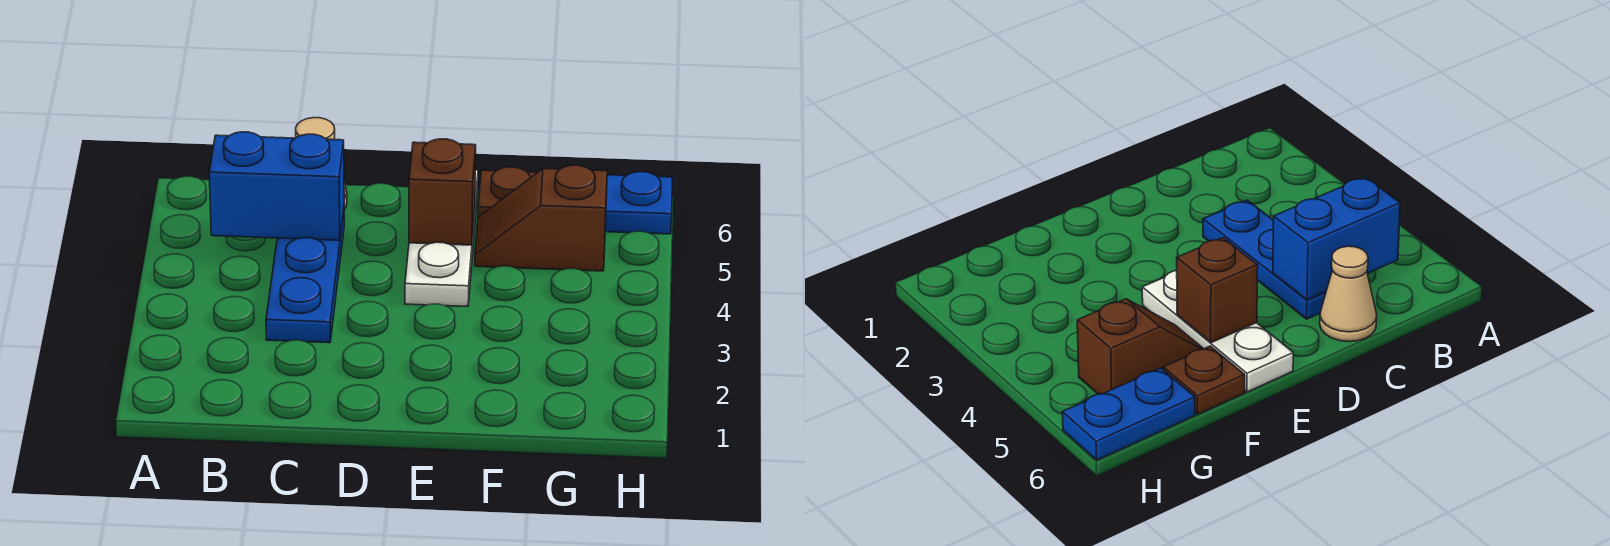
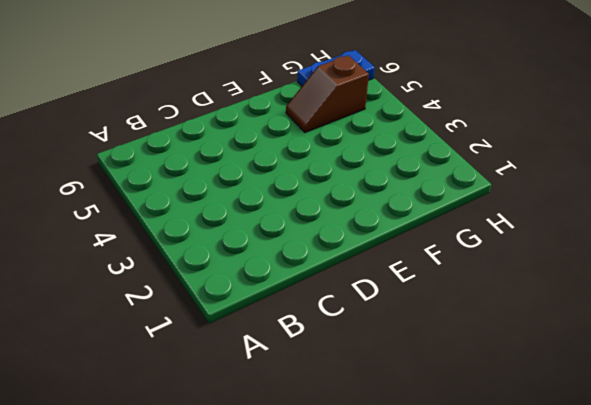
none -> blue plate C3:C5 level 1
none -> tan cone C6 level 1

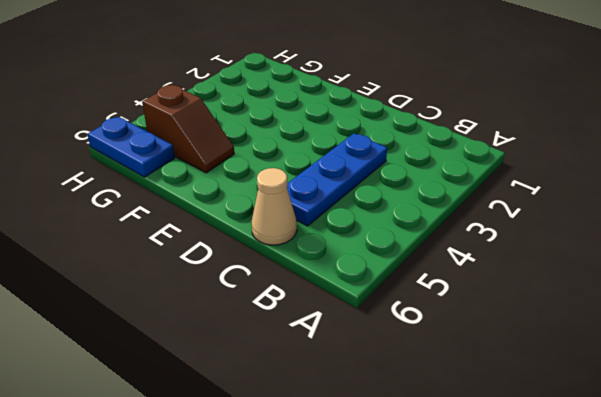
none -> white plate E4:E6 level 1
none -> brown plate F6 level 1

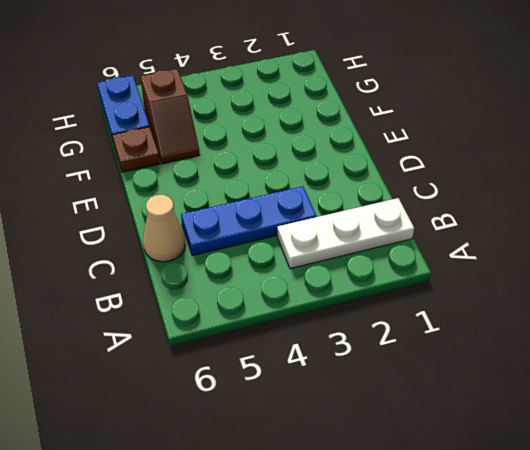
white plate B1:B3 level 1 -> white plate E4:E6 level 1
none -> blue brick B5:C5 level 2
none -> brown brick E5 level 2

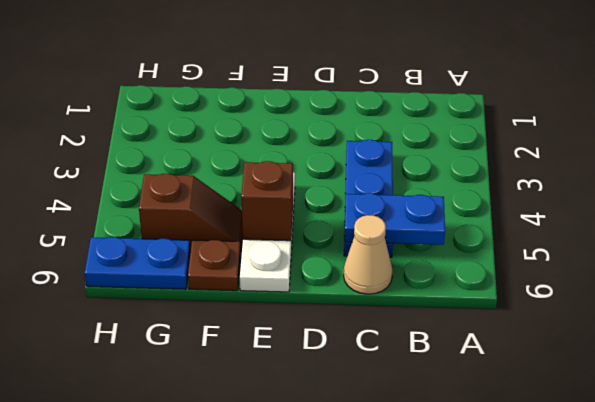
blue plate B5:C5 level 2 -> blue brick B5:C5 level 2

